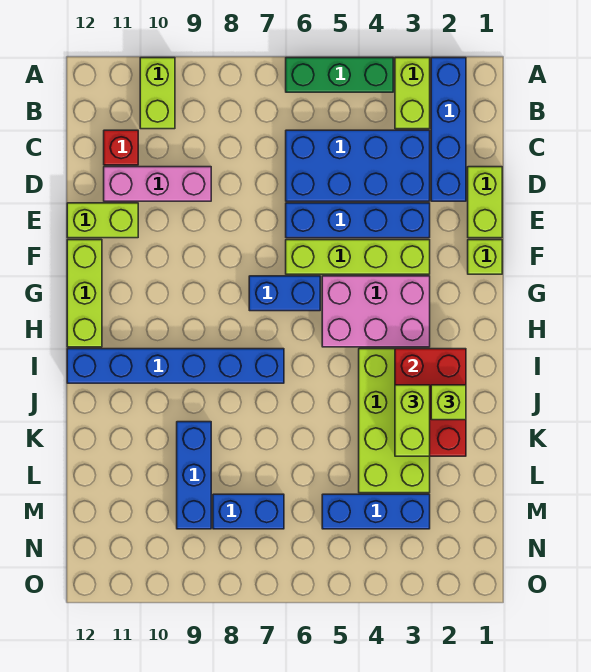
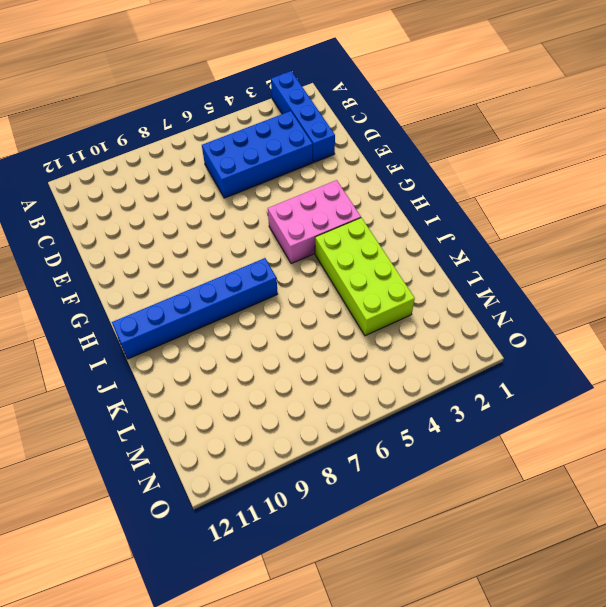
none -> lime brick A3:B3 level 1
none -> green brick A4:A6 level 1
none -> lime brick A10:B10 level 1

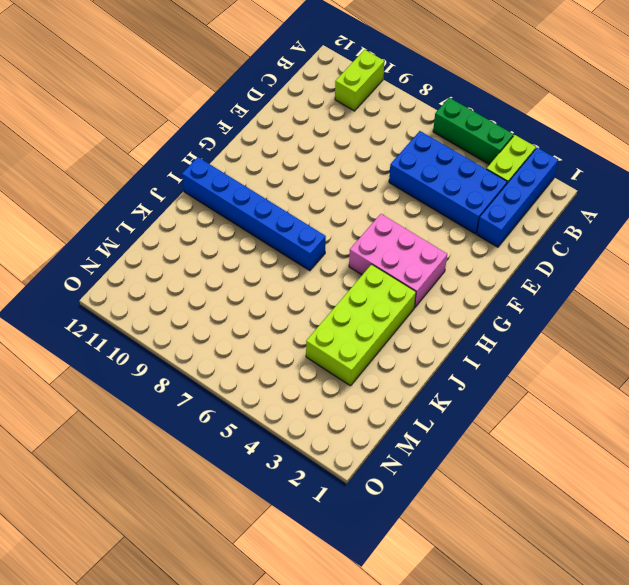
none -> red brick C11 level 1
none -> lime brick D1:E1 level 1
none -> pink brick D9:D11 level 1

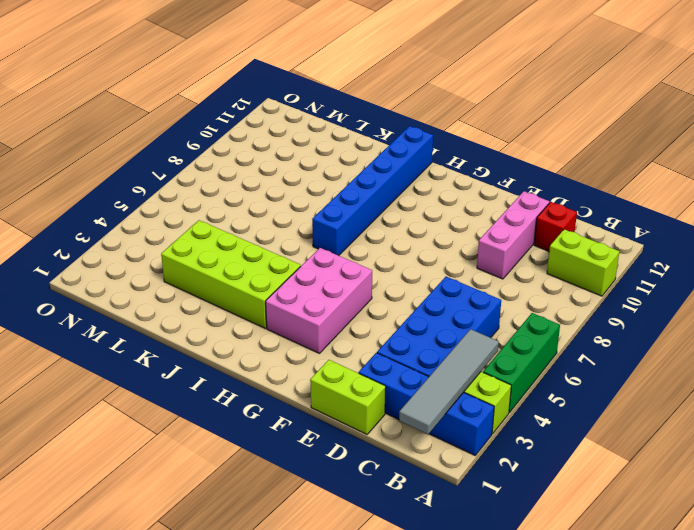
grey tile B1:B4 level 2 -> none
none -> blue brick E3:E6 level 1
none -> lime brick E11:E12 level 1
none -> lime brick F1 level 1

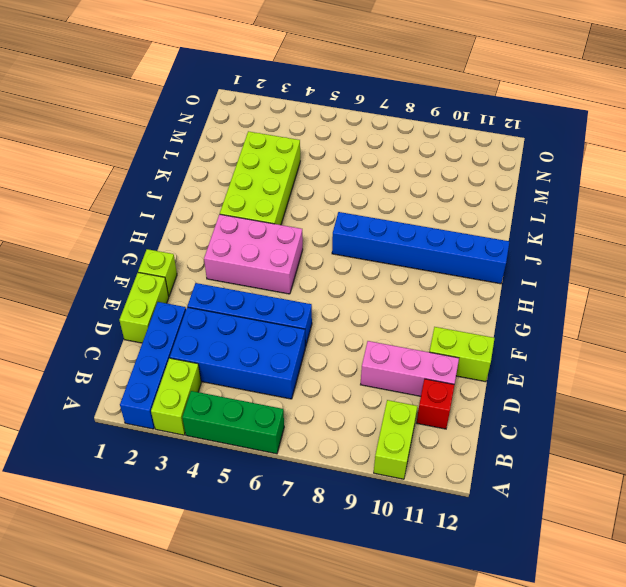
none -> lime brick F3:F6 level 1
none -> lime brick F12:H12 level 1
none -> blue brick G6:G7 level 1

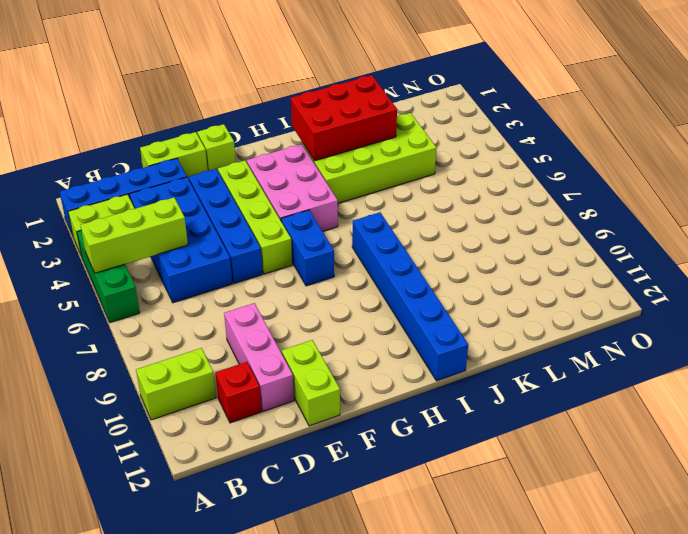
lime brick A5:C5 level 2 -> lime brick F12:H12 level 1
none -> blue brick K9:M9 level 1
none -> blue brick M3:M5 level 1
none -> blue brick M7:M8 level 1

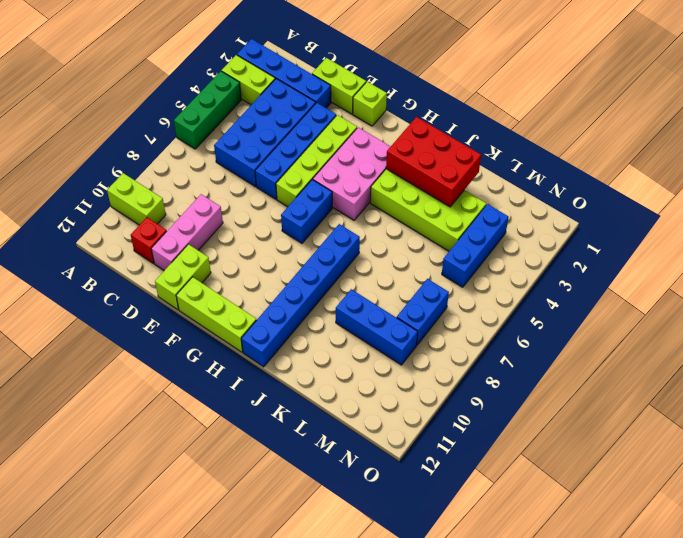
none -> lime brick J2 level 3
none -> lime brick J3:K3 level 3

